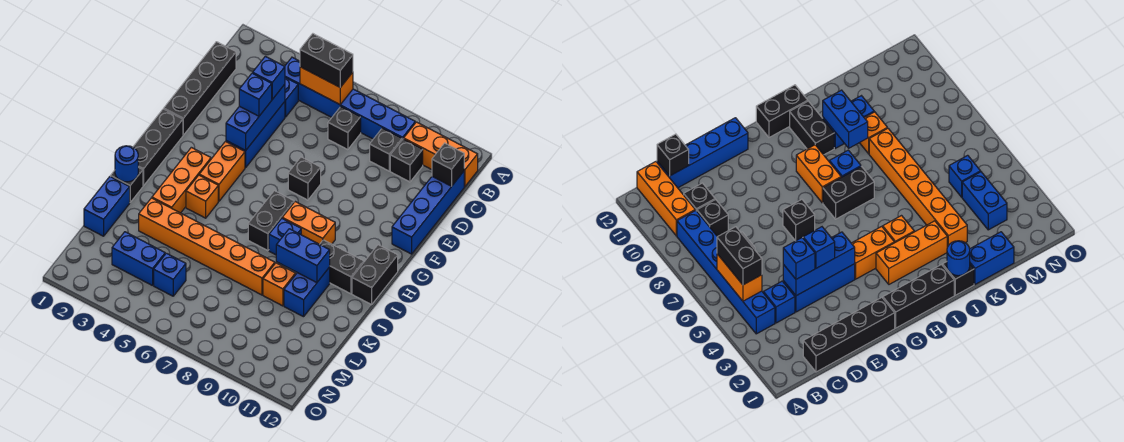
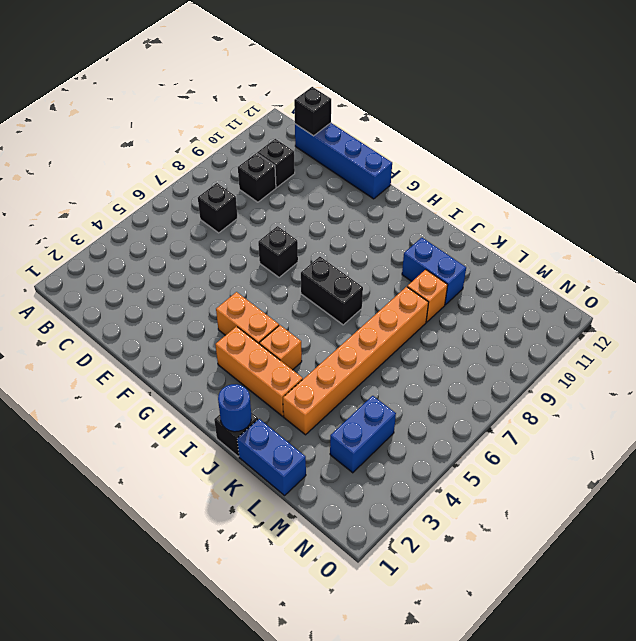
none -> blue brick B4:B9 level 1
none -> orange brick B10:B12 level 1
none -> black brick C1:F1 level 1
none -> blue brick C4 level 1

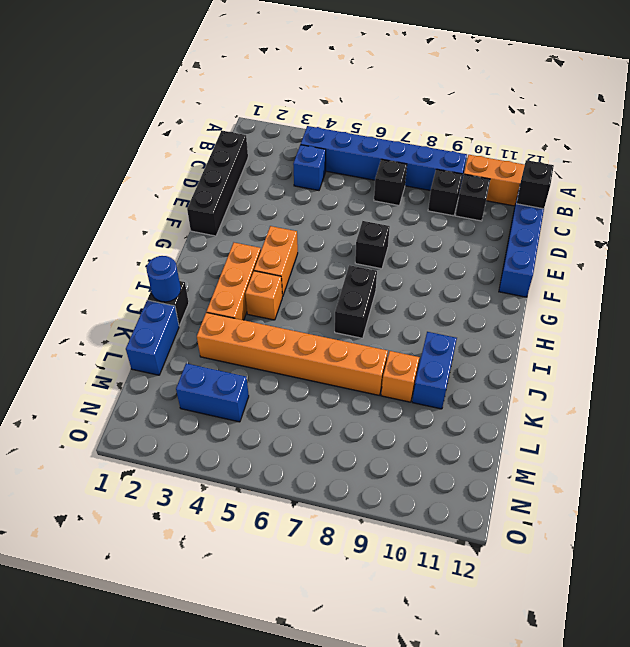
none -> blue brick D4:F4 level 1
none -> black brick G1:I1 level 1
none -> orange brick H8:H9 level 1
none -> black brick H12:I12 level 1

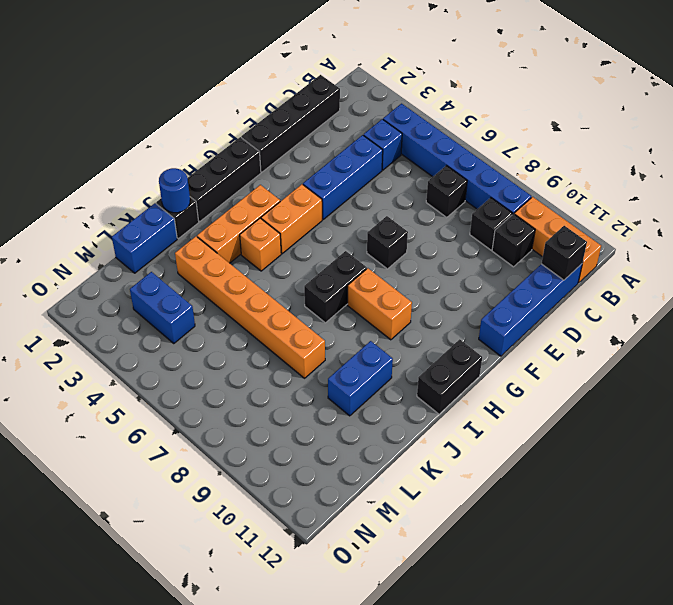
none -> blue brick I8 level 1
none -> black brick I10:I11 level 1
none -> orange brick K9 level 1
none -> blue brick M5 level 1

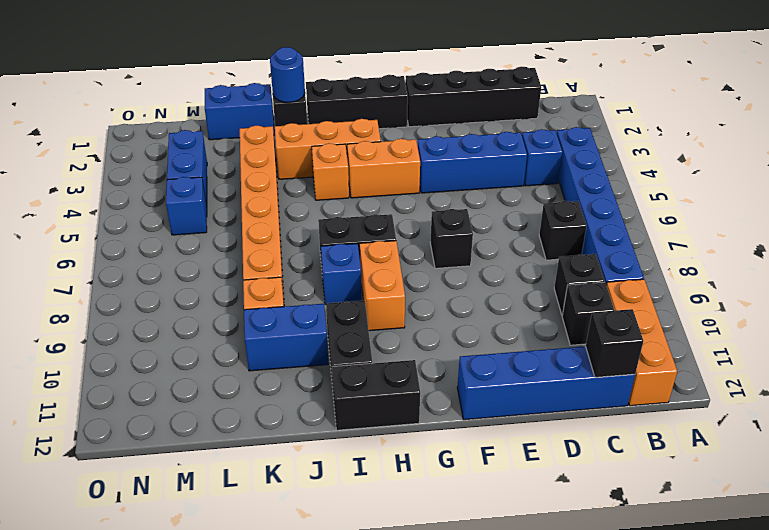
none -> orange brick B5:B6 level 2
none -> blue brick D4:F4 level 2
none -> blue brick J9:J10 level 2
none -> black brick B5:B6 level 3

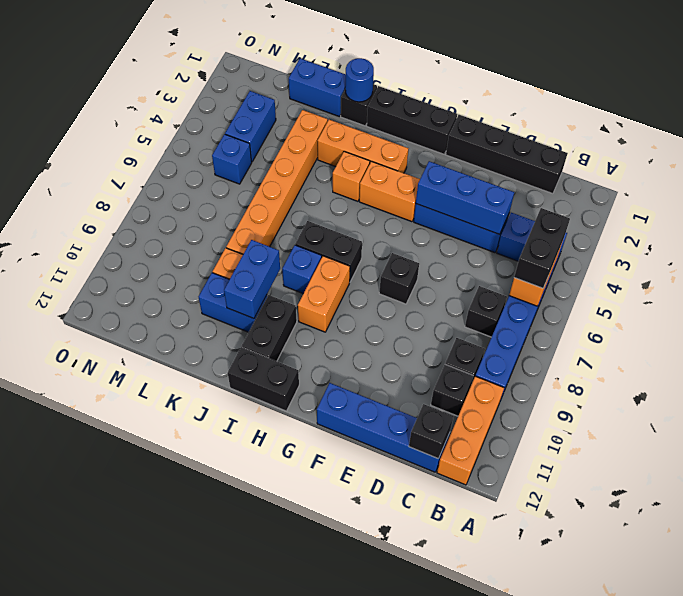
none -> blue brick D4 level 3
none -> blue brick E4 level 3

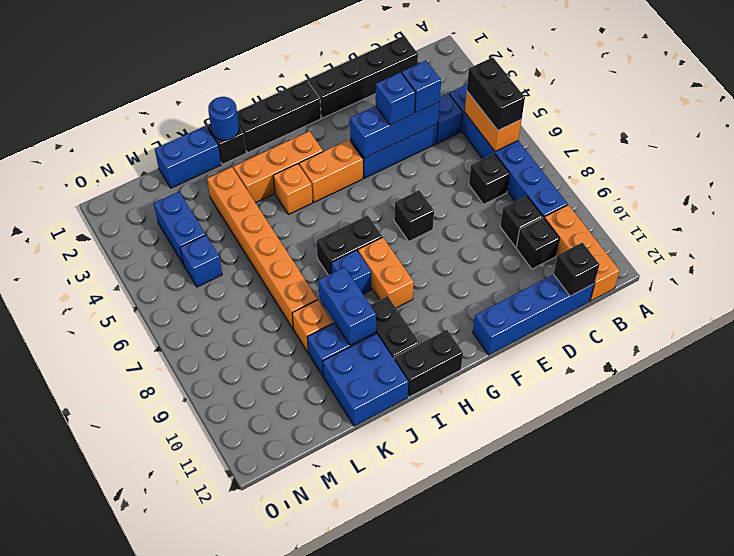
blue brick J11:K12 level 1 -> none

